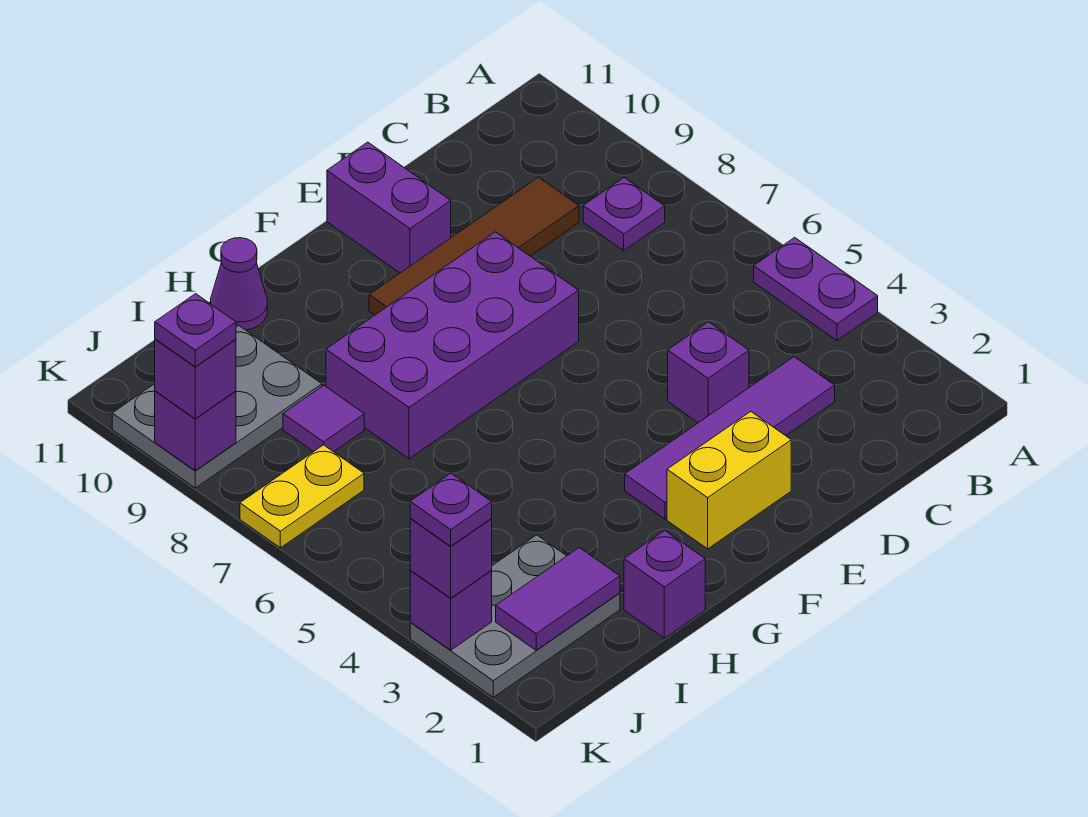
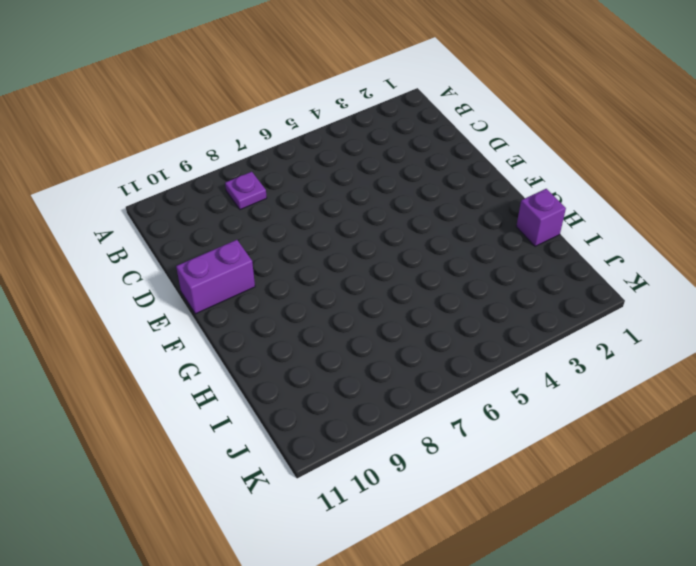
none -> purple plate A4:A5 level 1
none -> purple tile C3:F3 level 1
none -> brown tile C9:F9 level 1

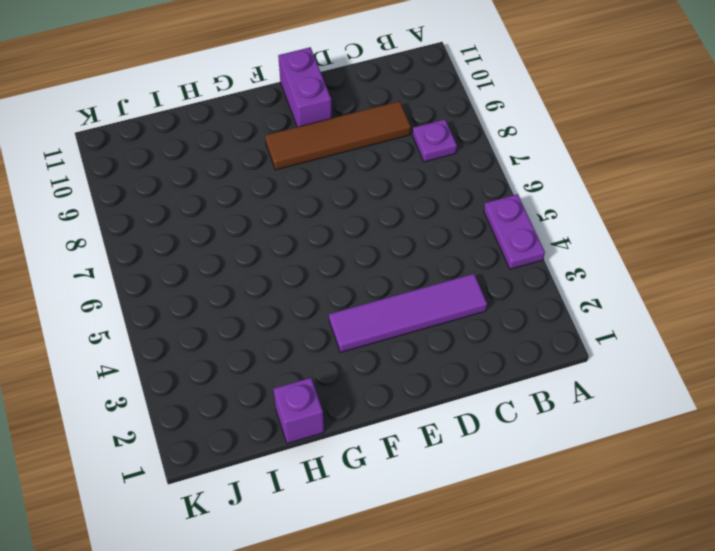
none -> purple brick D4 level 1
none -> yellow brick E2:F2 level 1
none -> purple brick E7:H8 level 1

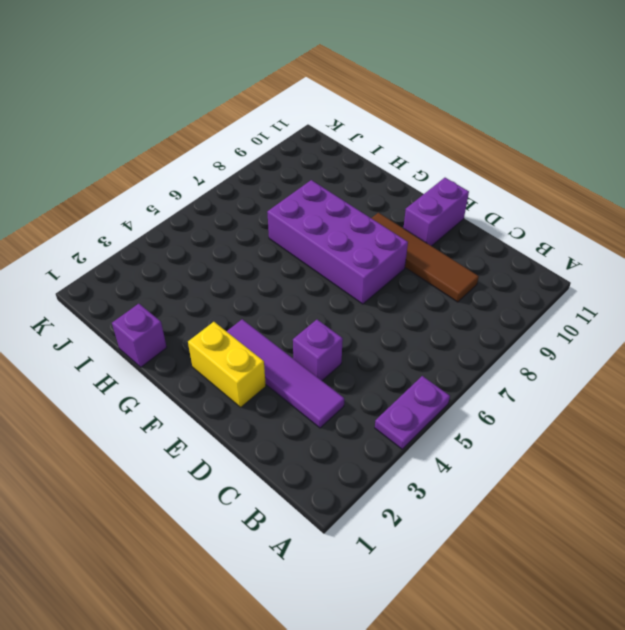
none -> purple plate B8 level 1
none -> purple cone H11 level 1
none -> grey plate I2:K3 level 1

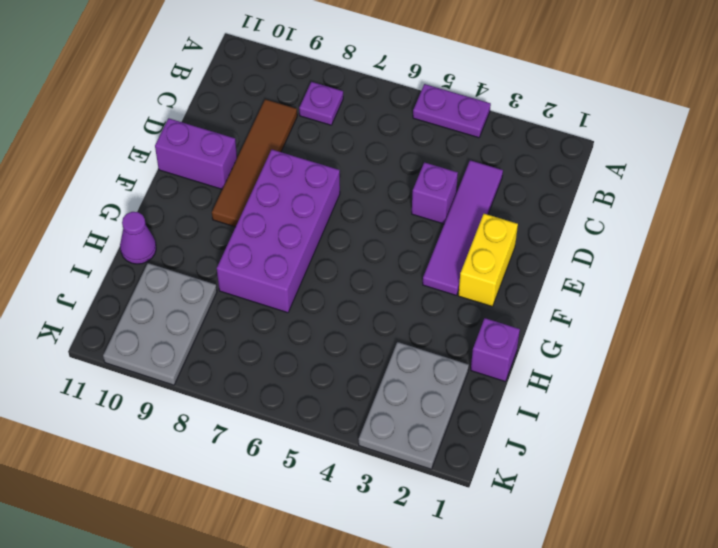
none -> purple tile I8 level 1
none -> yellow plate J7:K7 level 1
none -> purple tile I2:J2 level 2

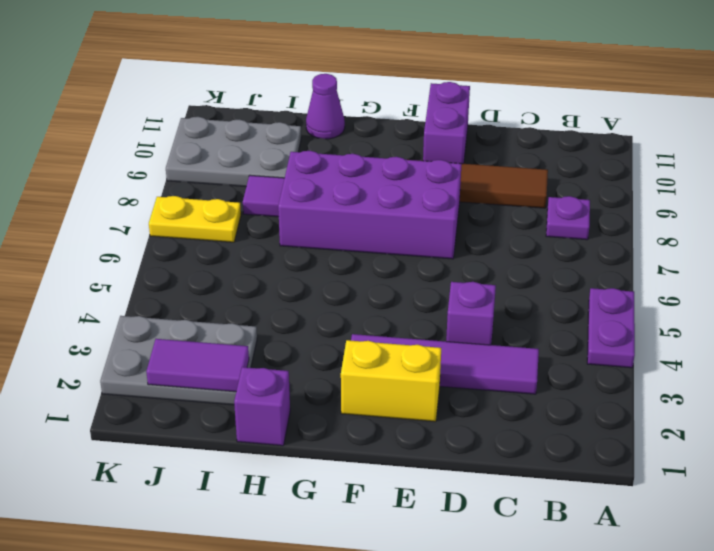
none -> purple brick K3 level 2
none -> purple brick K9 level 2
none -> purple brick K3 level 3

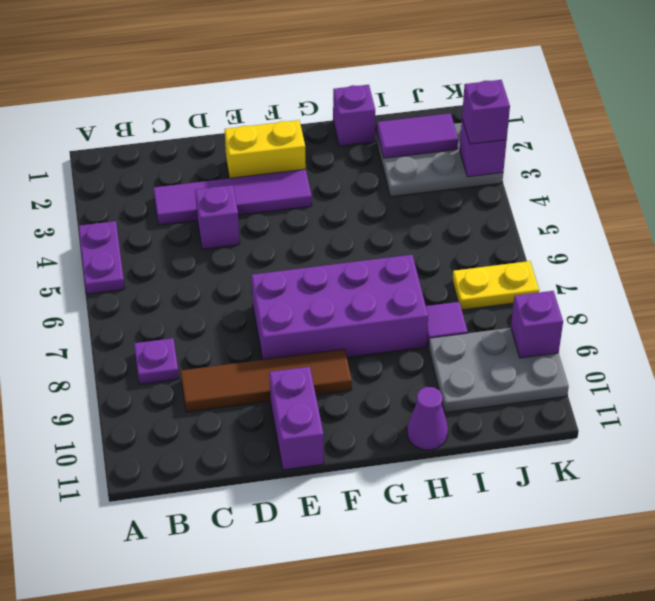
none -> purple brick K9 level 3
none -> purple plate K3 level 4
none -> purple plate K9 level 4

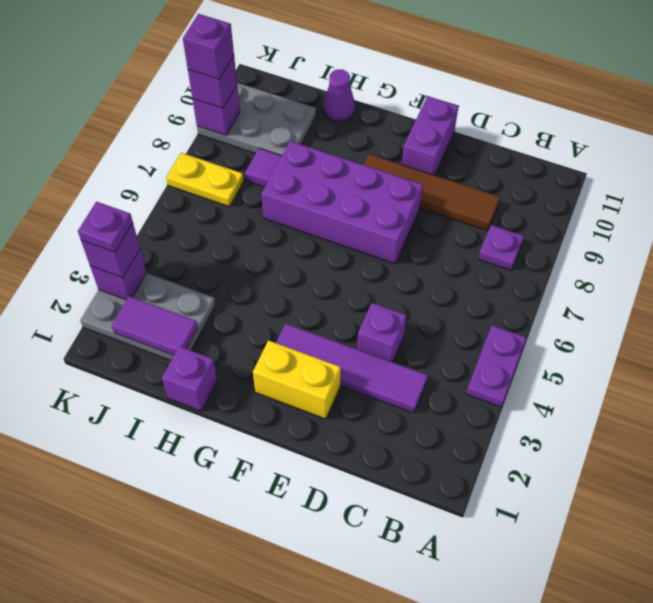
purple brick K9 level 4 -> purple plate K9 level 4

